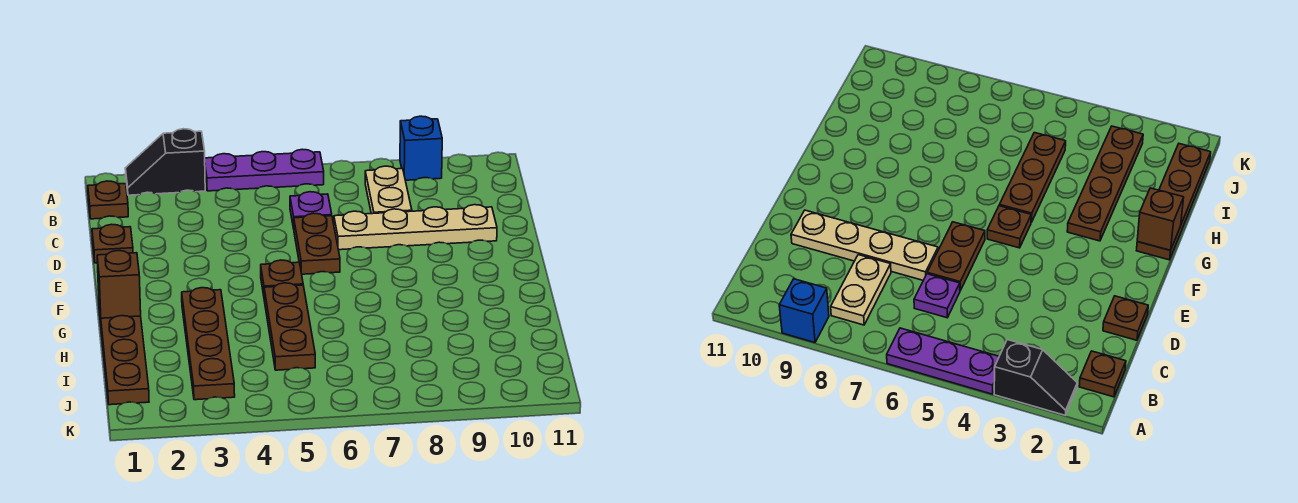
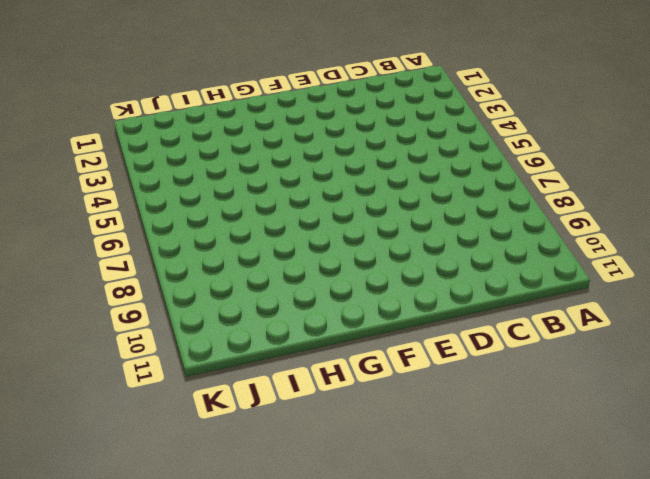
none -> black slope A2:A3 level 1 top 3
none -> purple plate A4:A6 level 1
none -> blue brick A9 level 1

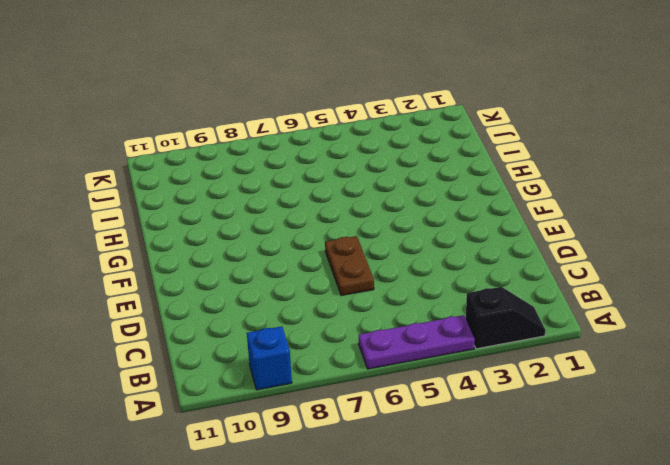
none -> brown plate B1 level 1
none -> tan plate B8:C8 level 1
none -> purple plate C6 level 1

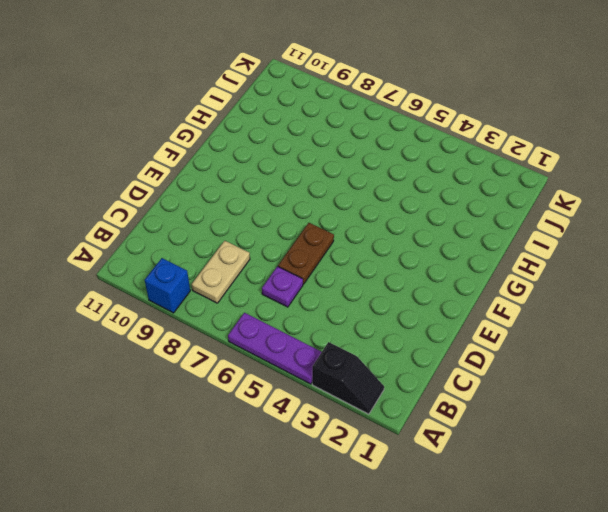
none -> brown plate B1 level 1
none -> brown plate D1 level 1
none -> tan plate D7:D10 level 1

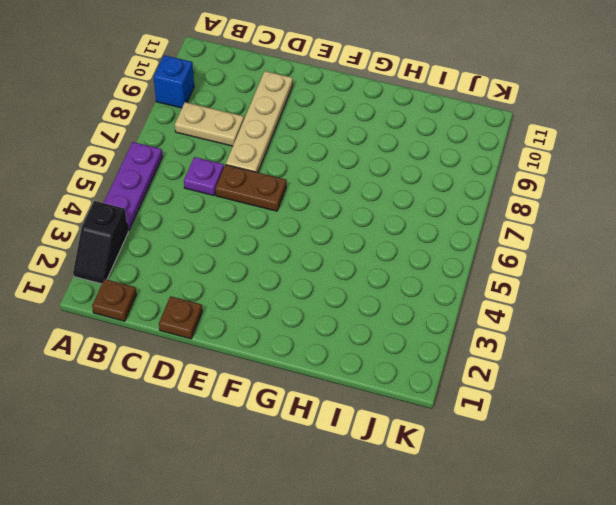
none -> brown plate F5 level 1
none -> brown plate G1:J1 level 1
none -> brown plate G3:J3 level 1

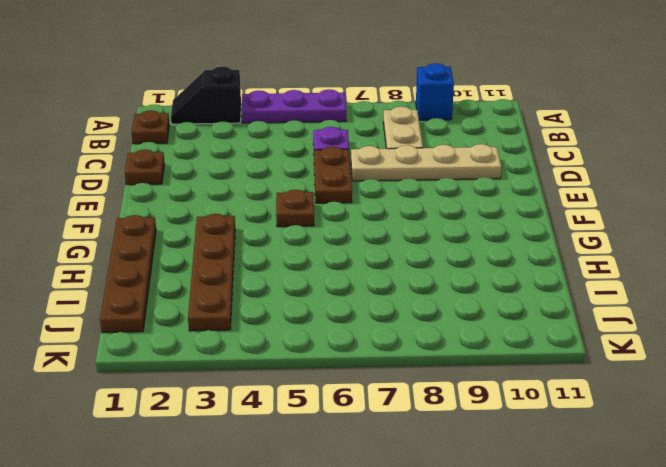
none -> brown plate G5:I5 level 1
none -> brown brick G1 level 2

